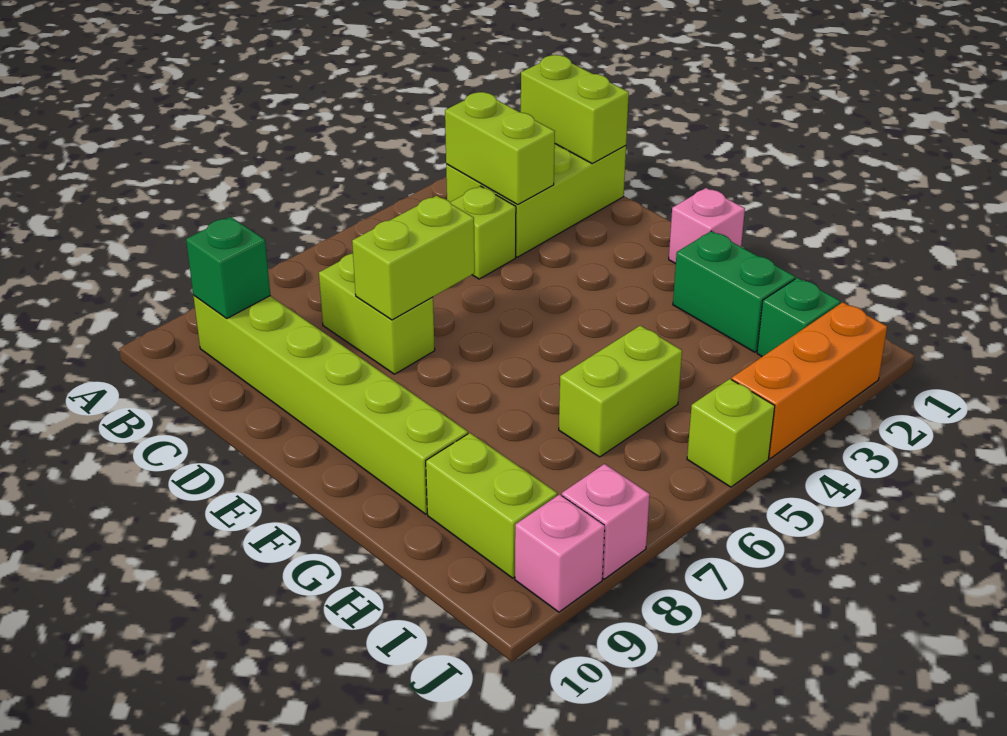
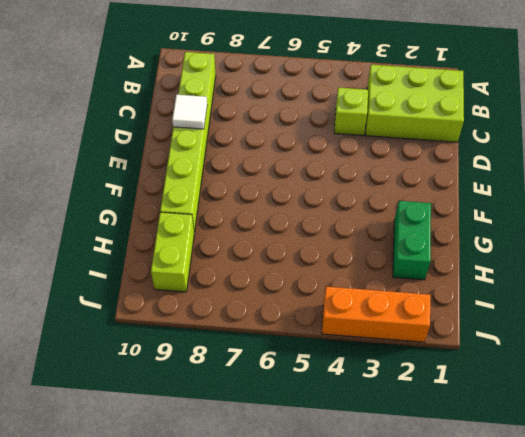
white tile D9 level 2 -> none
none -> lime brick C7:D7 level 1
none -> pink brick F1 level 1
none -> lime brick H5:H6 level 1

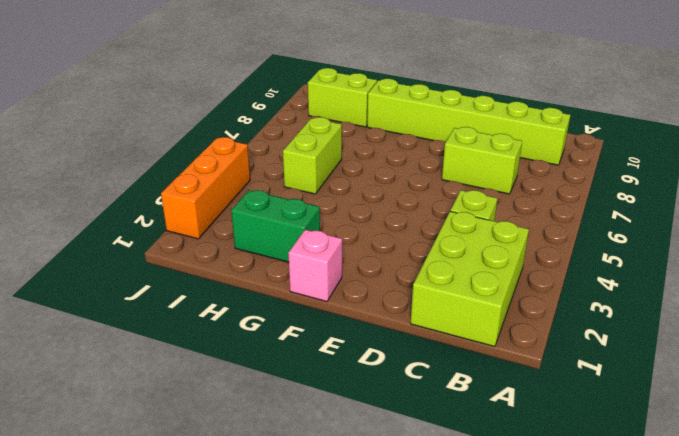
none -> green brick I2 level 1
none -> lime brick J5 level 1
none -> pink brick J8 level 1

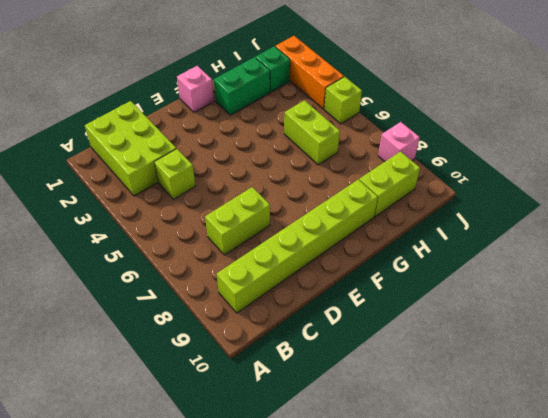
none -> pink brick J9 level 1
none -> lime brick B1:C1 level 2
none -> lime brick B3:C3 level 2

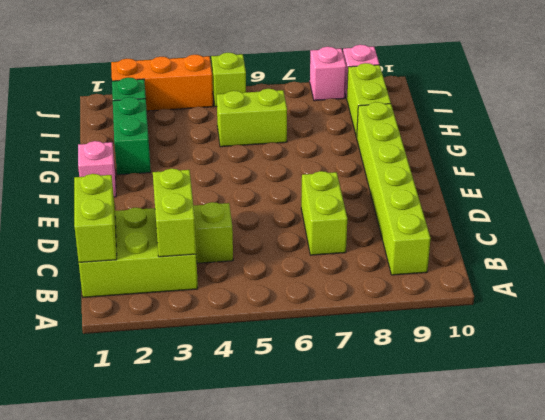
none -> green brick B9 level 2
none -> lime brick D6:D7 level 2

